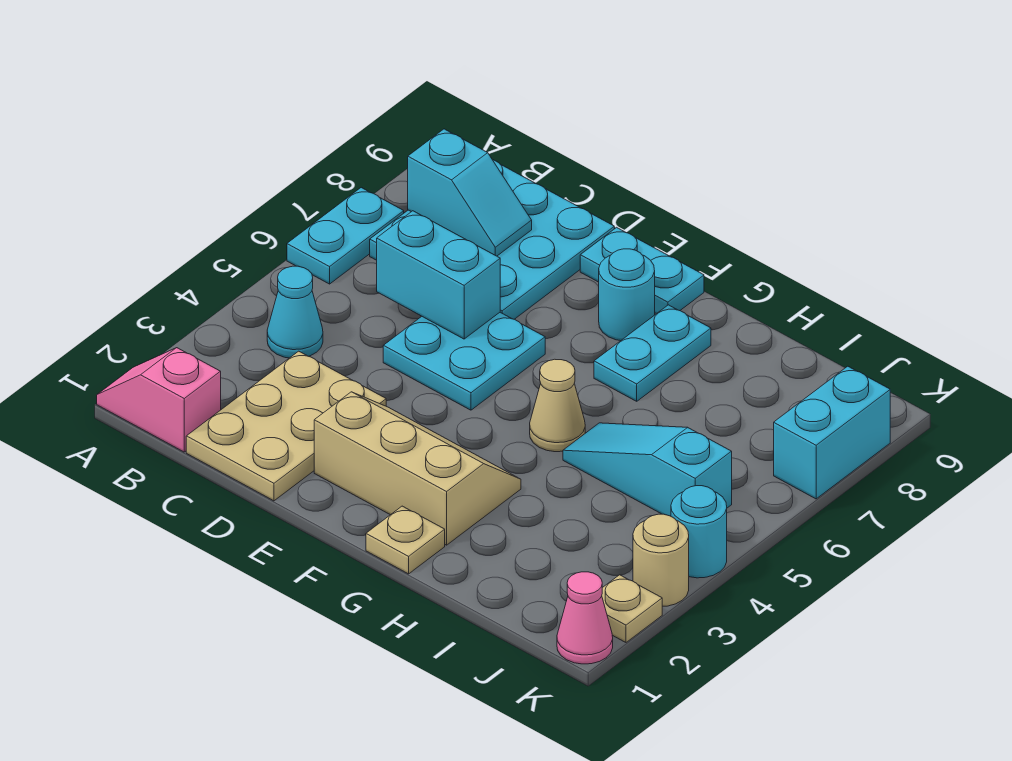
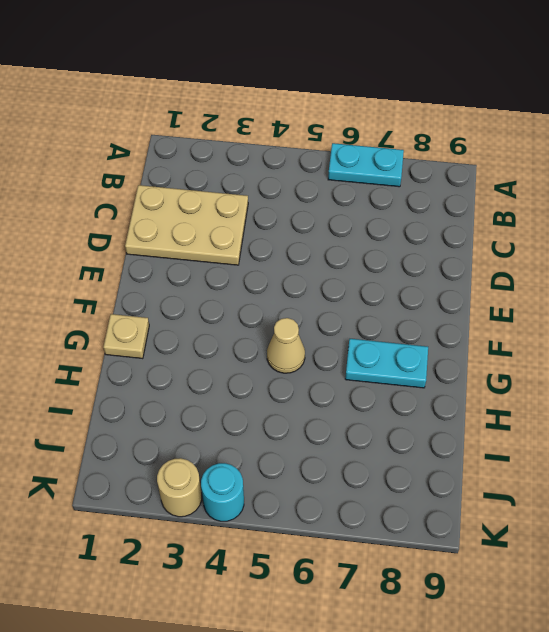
none -> pink slope A1:B1 level 1 top B
none -> cyan cone B4 level 1
none -> cyan plate B7:D9 level 1

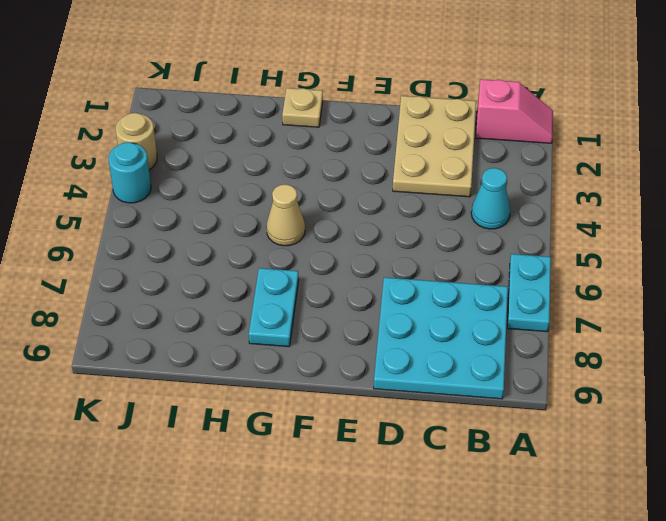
none -> cyan plate D5:E6 level 1
none -> tan slope E2:G3 level 1 top 2
none -> cyan plate E9:F9 level 1

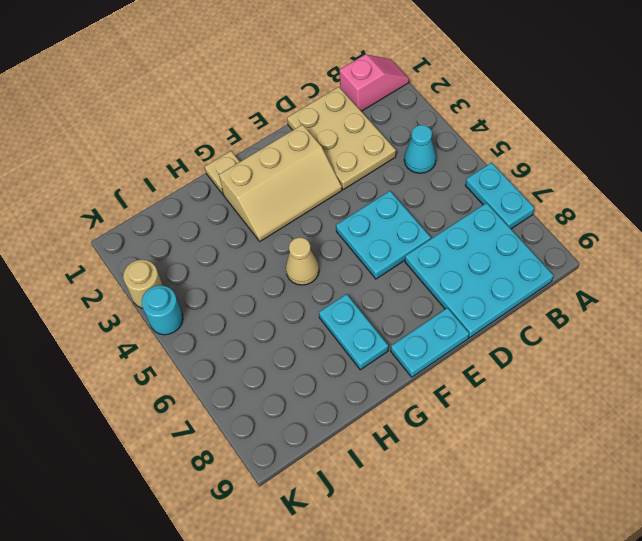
none -> cyan round brick F8 level 1
none -> cyan slope H5:J5 level 1 top J
none -> pink cone K1 level 1

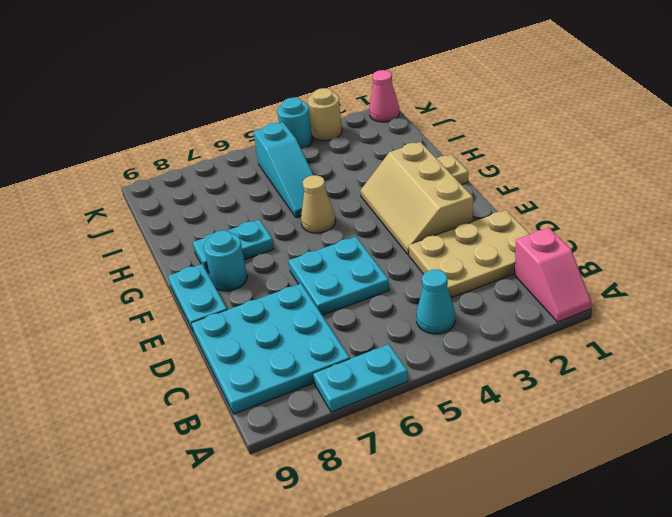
none -> tan plate K2 level 1
none -> cyan brick K7:K8 level 1
none -> cyan slope B8:C8 level 2 top B

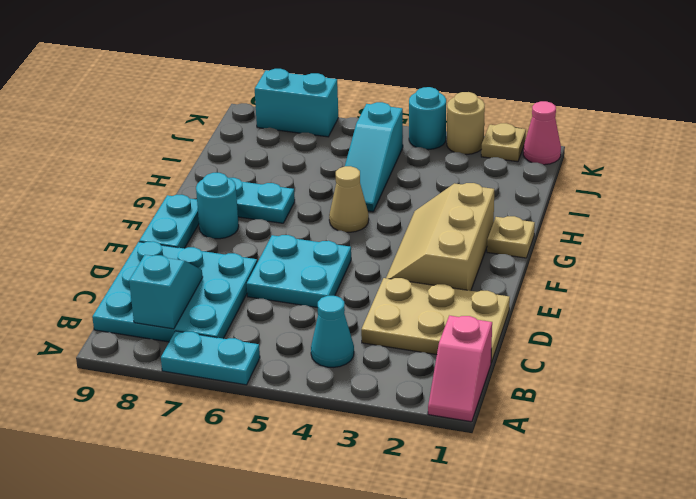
none -> cyan brick C6:D6 level 2

